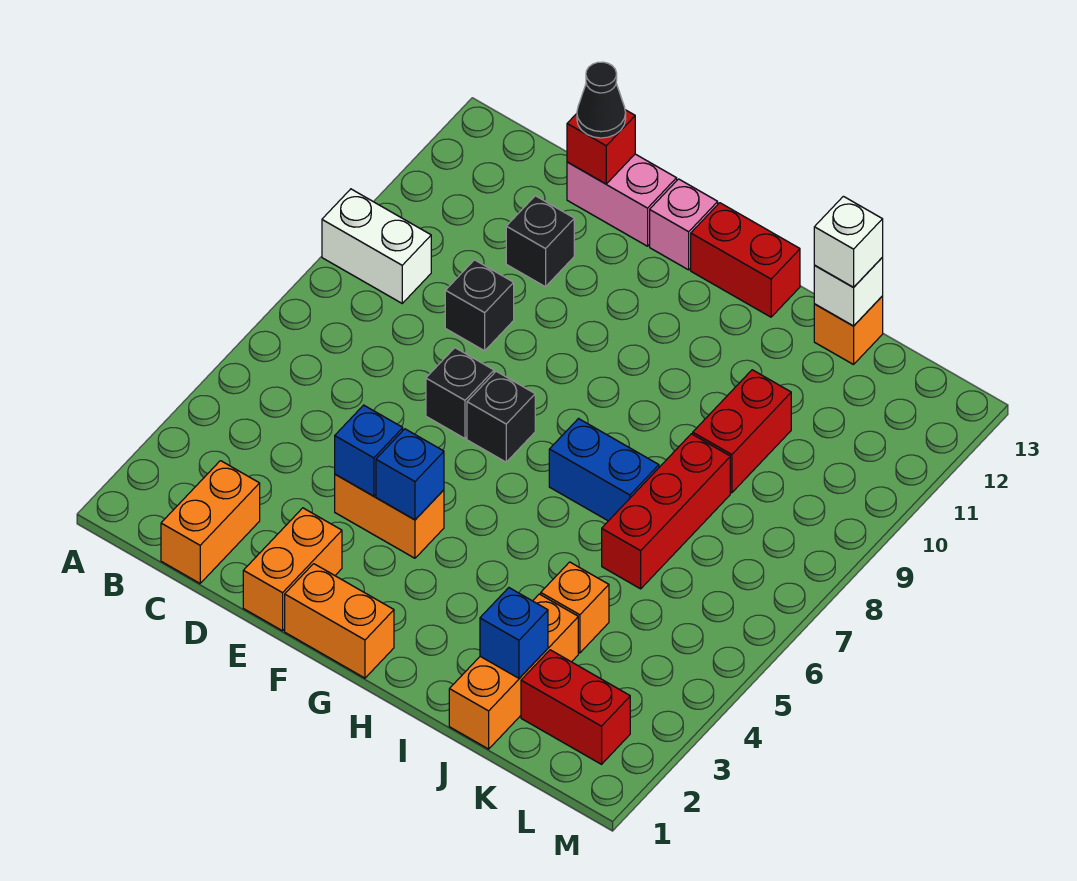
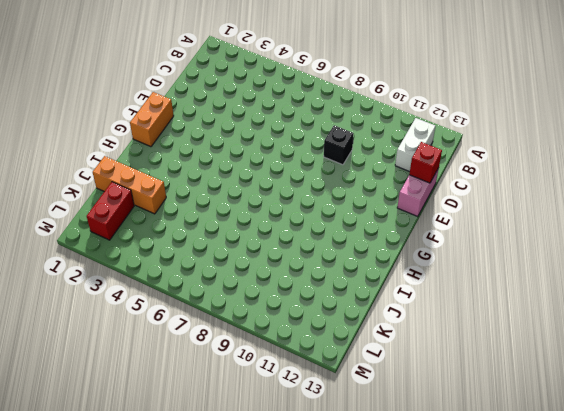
white brick B12:C12 level 1 -> white brick A9:B9 level 1
none -> orange brick C1:C2 level 1
none -> black brick D11 level 1
none -> orange brick E1:E2 level 1

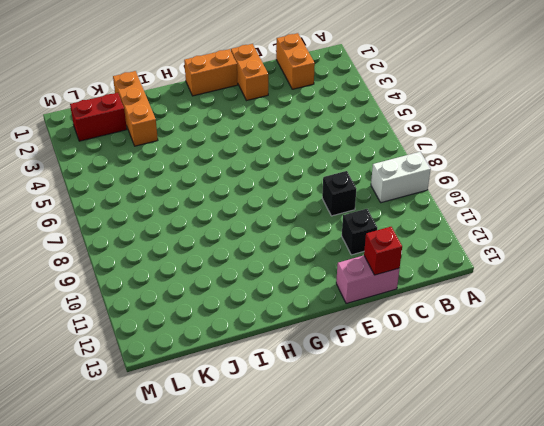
none -> orange brick E4:F4 level 1
none -> black brick E7 level 1
none -> black brick F7 level 1

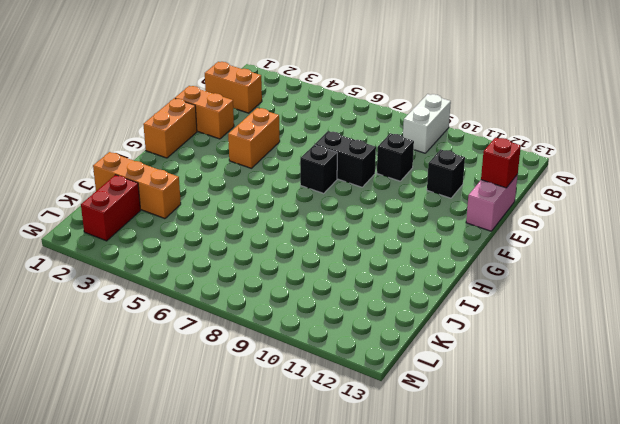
black brick E7:E8 level 1 -> black brick E7 level 1
none -> pink brick F13 level 1
none -> red brick G13:H13 level 1
none -> blue brick H7:I7 level 1

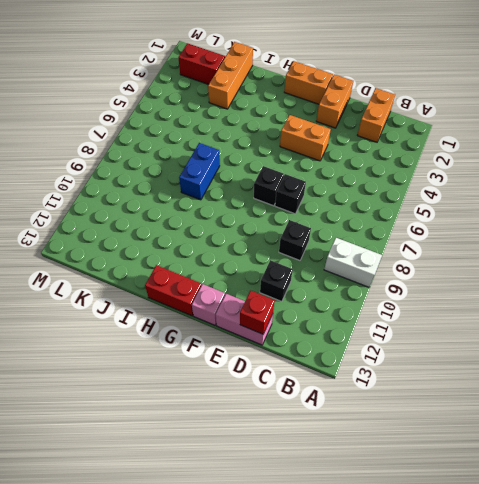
blue brick I7:I8 level 1 -> blue brick H7:I7 level 1
none -> orange brick J4 level 1
none -> red brick J6:J8 level 1
none -> red brick J9:J10 level 1

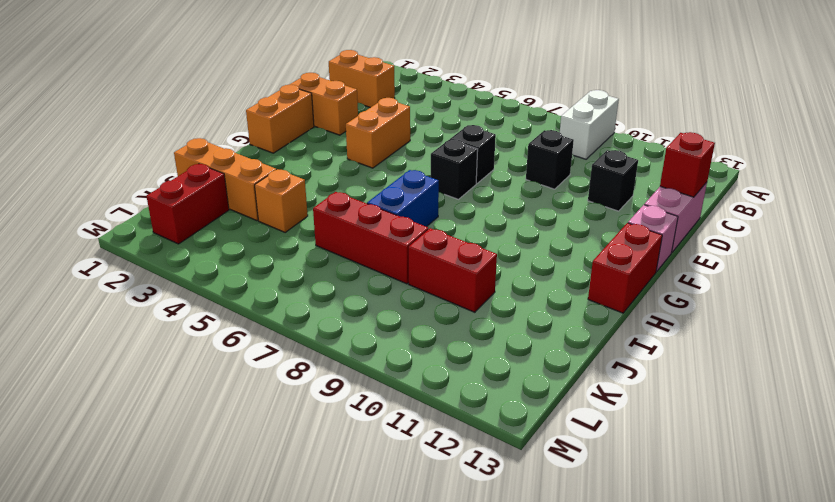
none -> orange brick J13 level 1
none -> blue brick E4 level 2
none -> blue brick F4 level 2

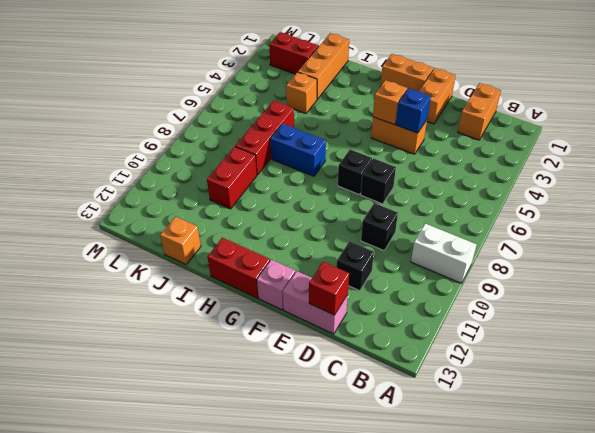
orange brick F4 level 2 -> blue brick F4 level 2
none -> blue brick J2 level 2
none -> white brick J13 level 2
none -> black cone D13 level 3

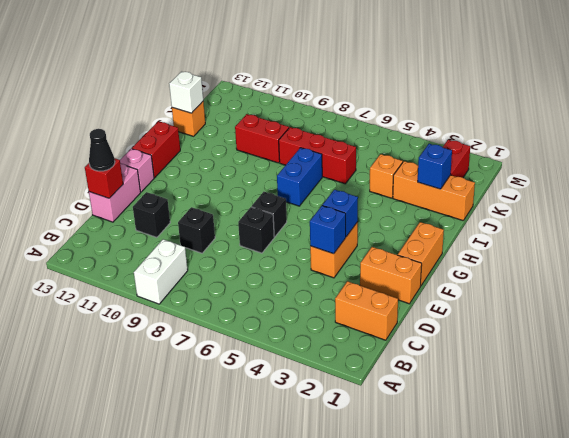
none -> white brick J13 level 3

